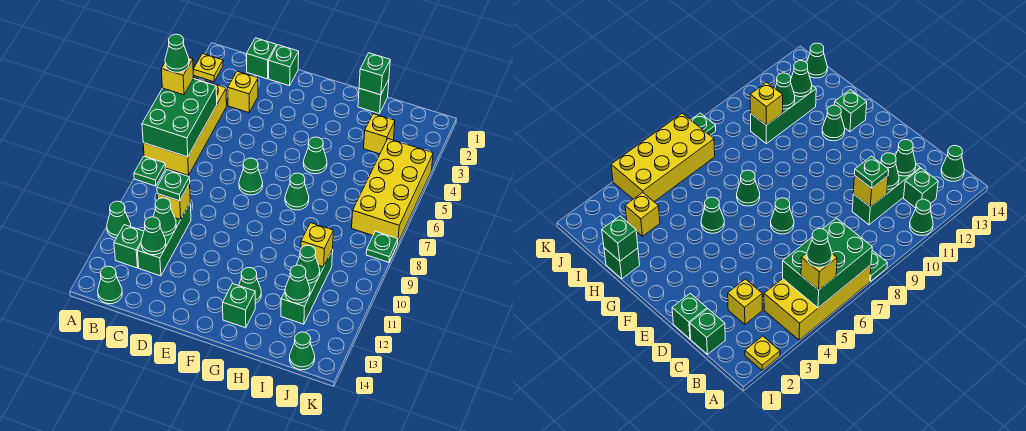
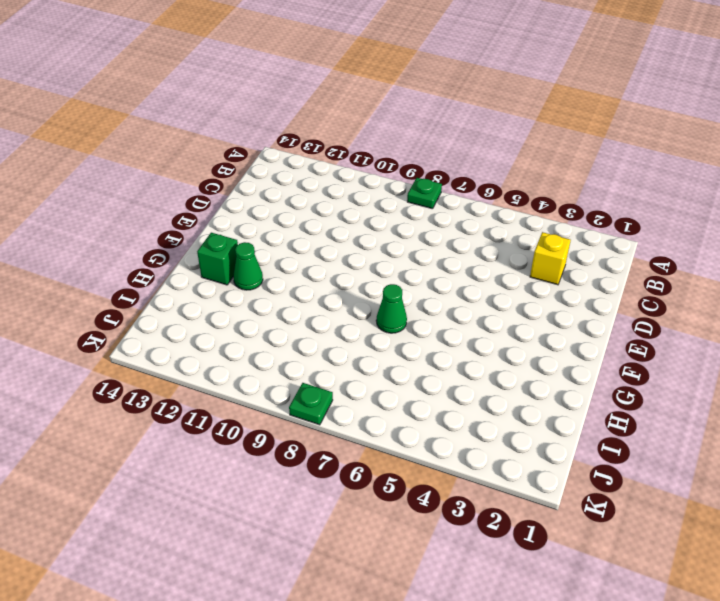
none -> yellow plate A2 level 1
none -> yellow brick A4:B7 level 1
none -> green cone A11 level 1
none -> green brick B12 level 1

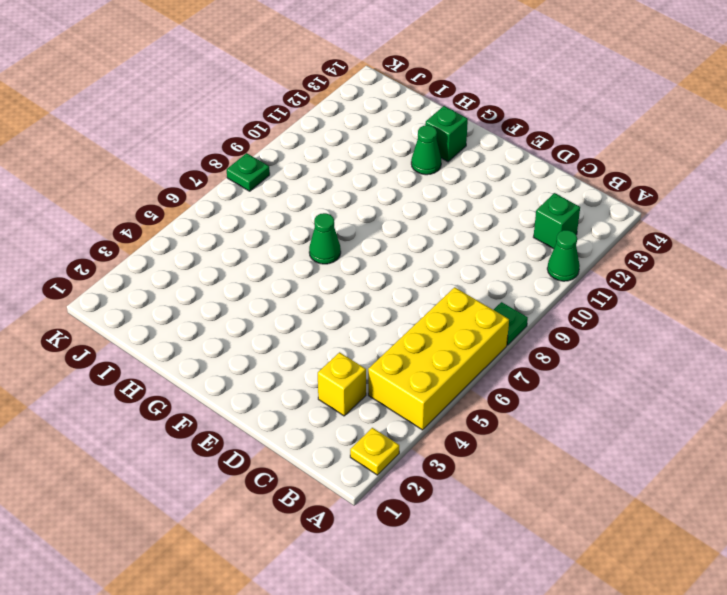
none -> green cone B14 level 1
none -> green brick C1 level 1
none -> green brick C10:C12 level 1
none -> green brick D1 level 1

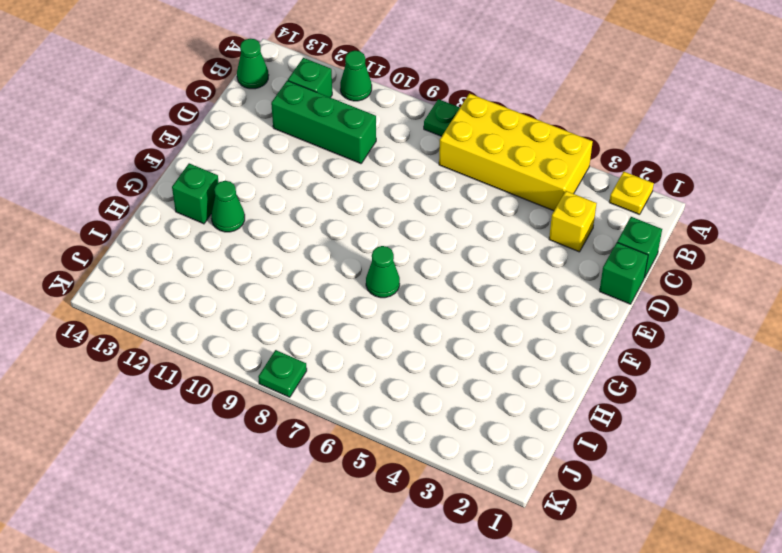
none -> green cone E7 level 1
none -> green cone G5 level 1
none -> green brick H1 level 1
none -> yellow brick I3 level 1

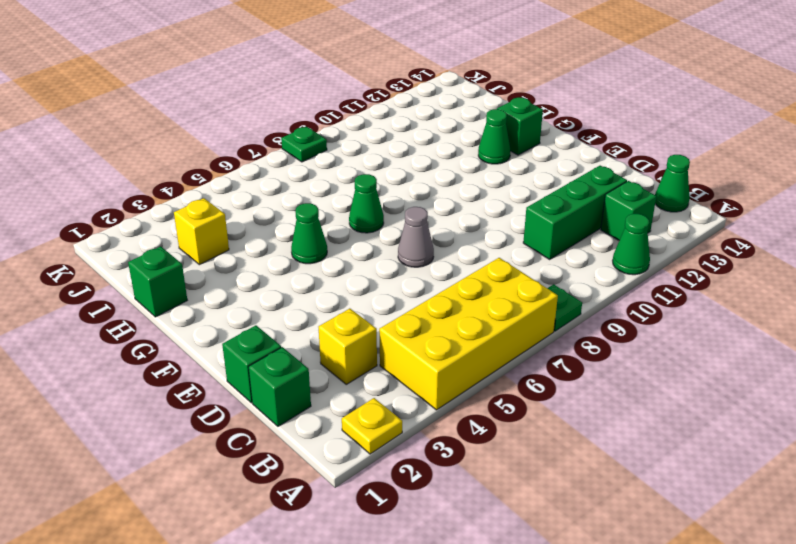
grey cone E7 level 1 -> green cone E7 level 1
none -> green brick I10:I12 level 1
none -> yellow brick J4:K7 level 1
none -> green cone J14 level 1
none -> green brick A5:B7 level 2

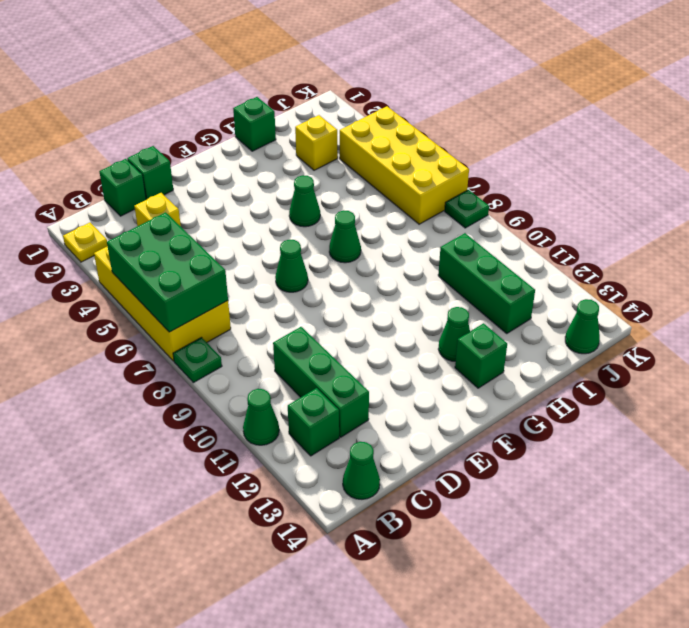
none -> yellow brick C10 level 2
none -> green cone C11 level 2
none -> green cone C12 level 2
none -> green brick H1 level 2

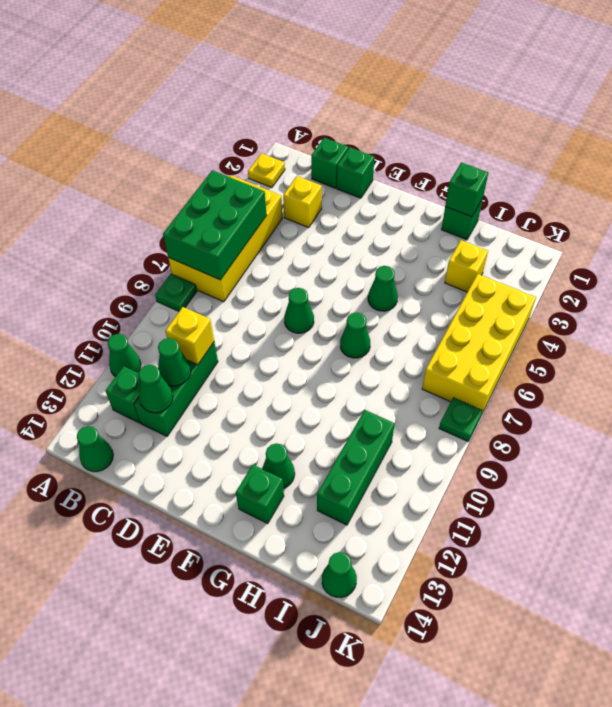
none -> yellow brick I10 level 2
none -> green cone I11 level 2
none -> green cone I12 level 2
none -> yellow brick A5 level 3

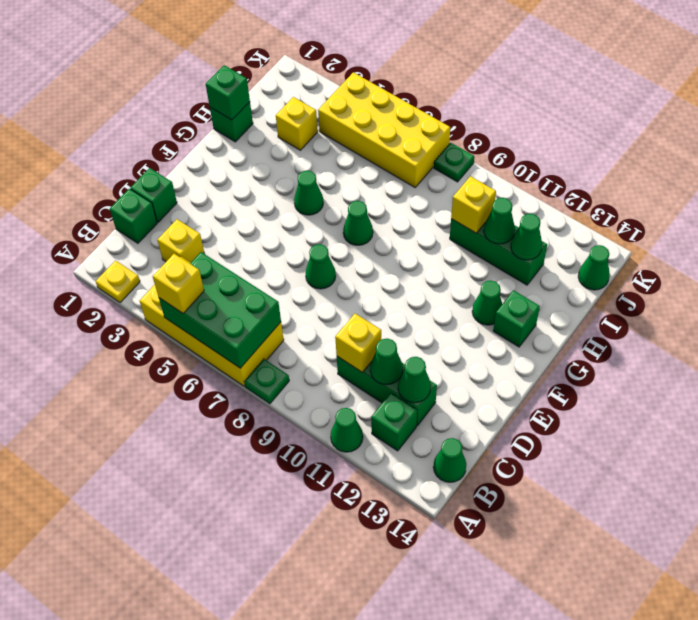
none -> green plate C10 level 3
none -> green cone A5 level 4

